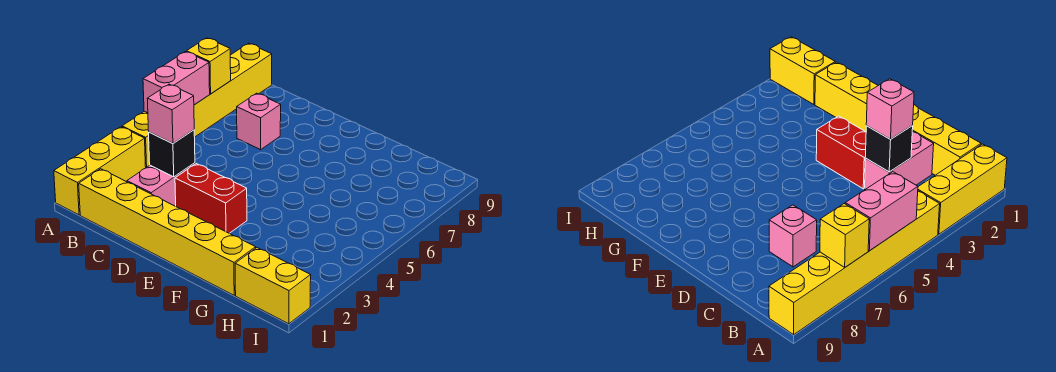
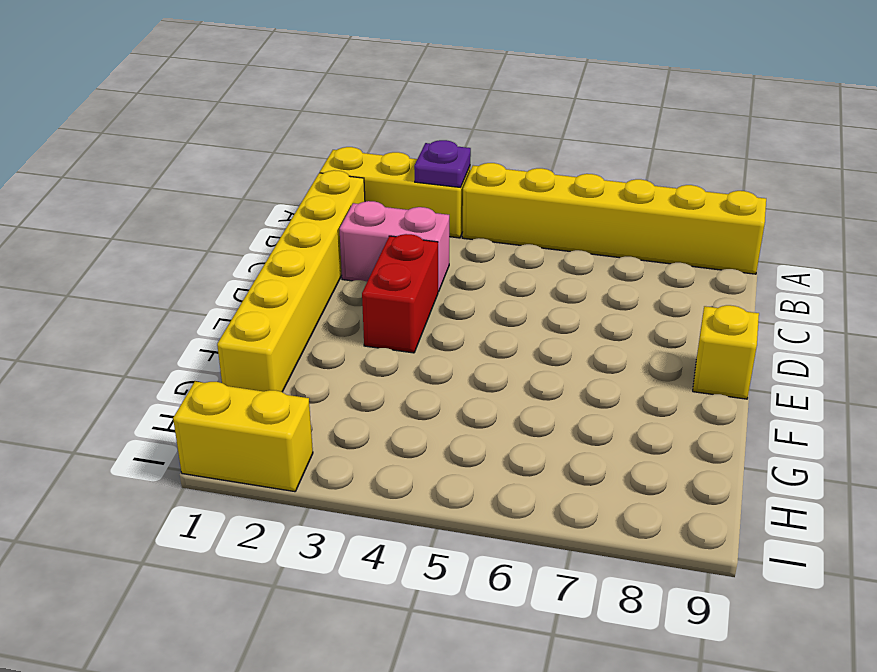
purple plate A3 level 2 -> none
yellow brick E9 level 1 -> yellow brick A7 level 2
yellow brick I1:I2 level 1 -> yellow brick H1:I1 level 1
none -> pink brick C7 level 1
none -> pink brick A5:A6 level 2

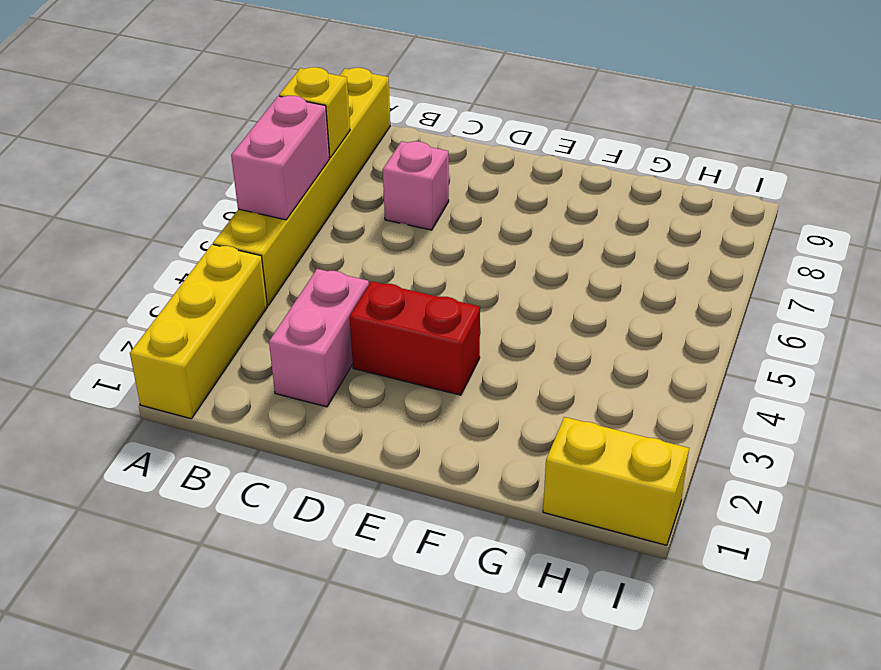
none -> yellow brick B1:G1 level 1
none -> black brick C3 level 2

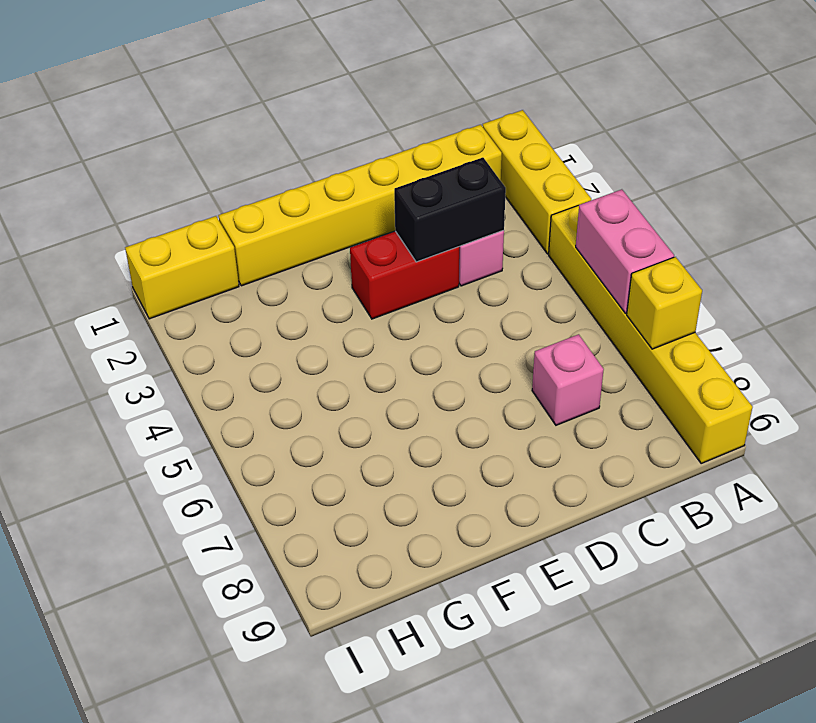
black brick C3:D3 level 2 -> black brick C3 level 2
none -> pink brick C3 level 3

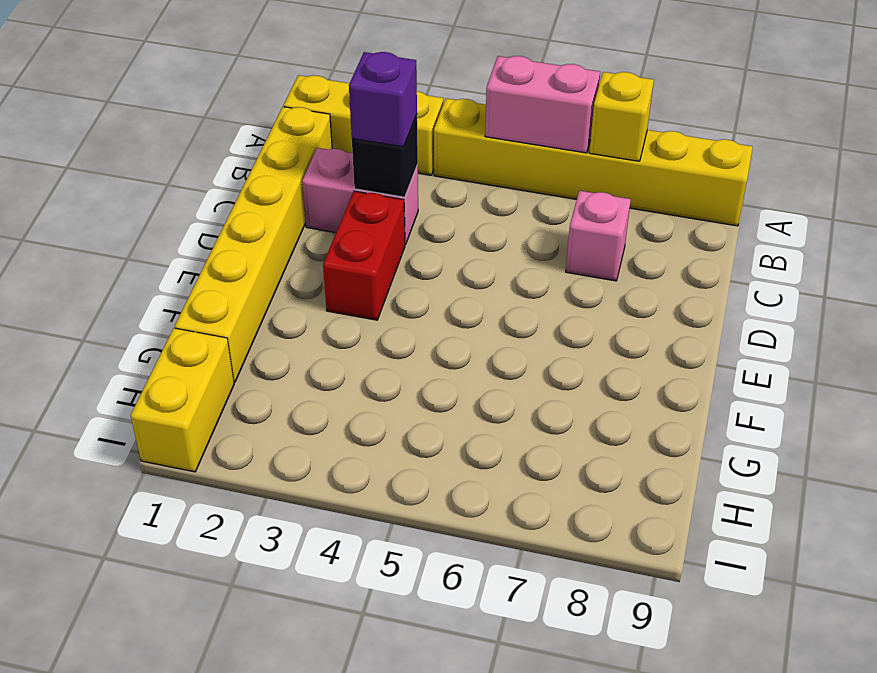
purple brick C3 level 3 -> pink brick C3 level 3

